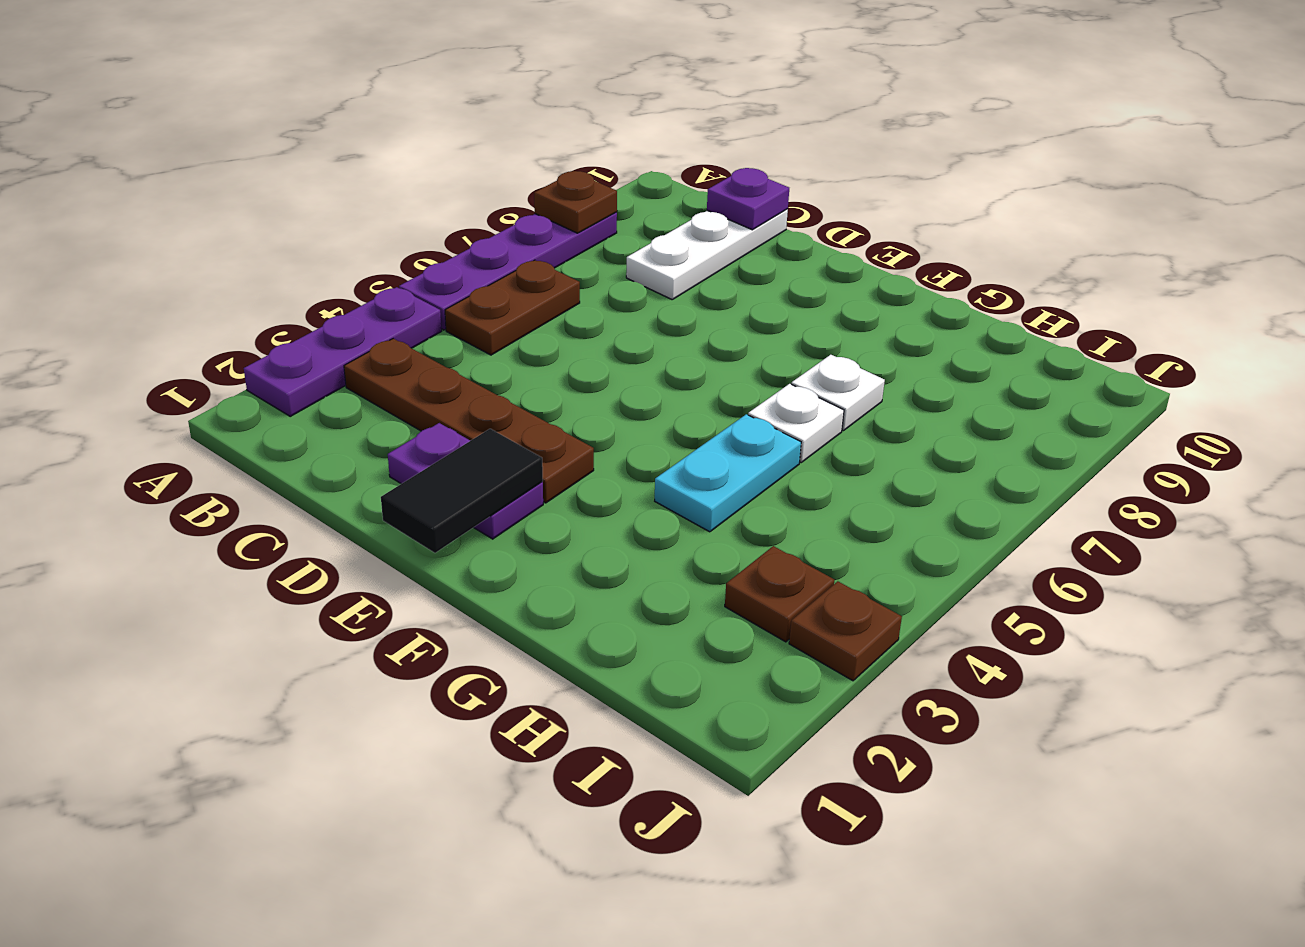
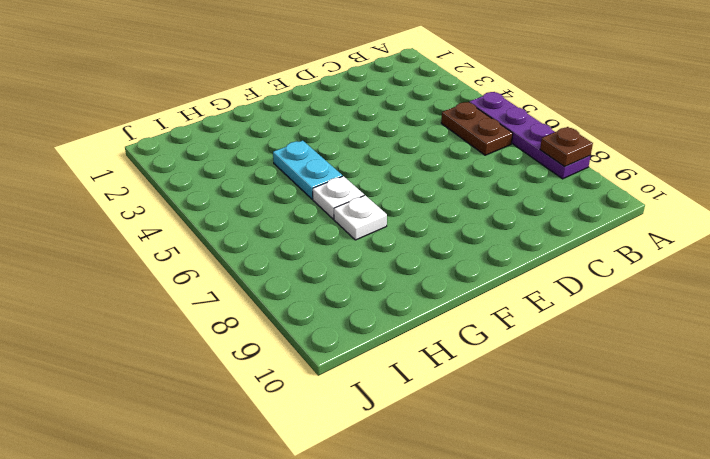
none -> purple plate A2:A4 level 1
none -> brown plate B3:E3 level 1
none -> white plate C8:C10 level 1

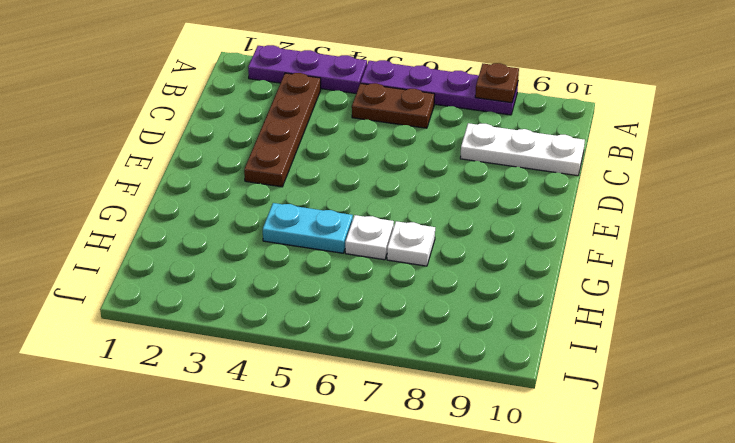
none -> purple plate D2:E2 level 1
none -> brown plate I3 level 1
none -> brown plate J3 level 1

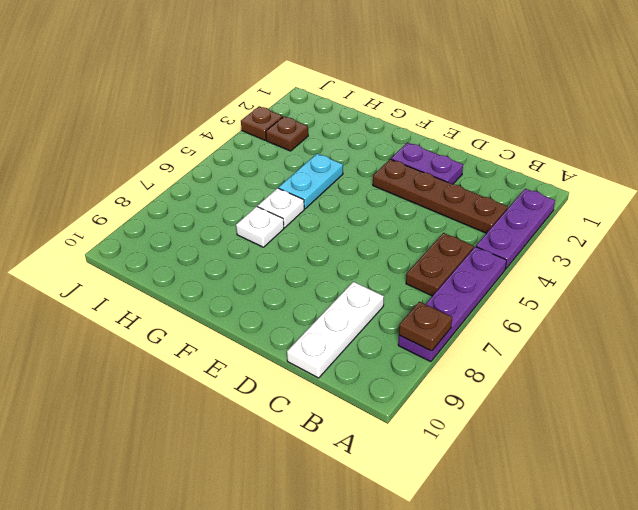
none -> purple plate C10 level 2
none -> black tile E1:E2 level 2

